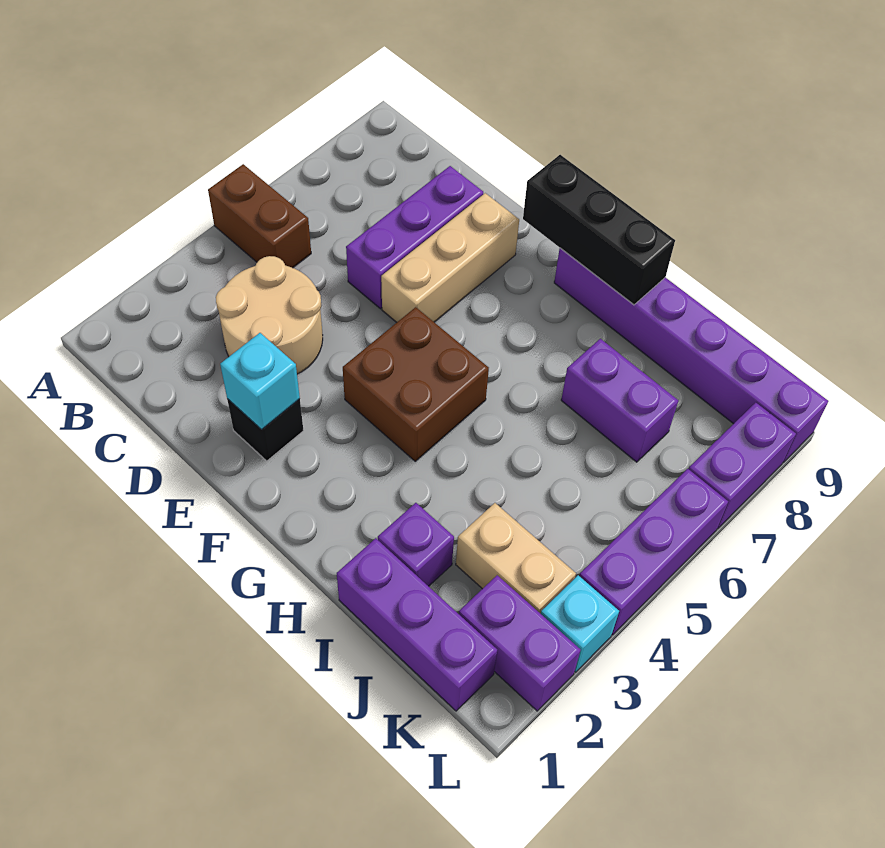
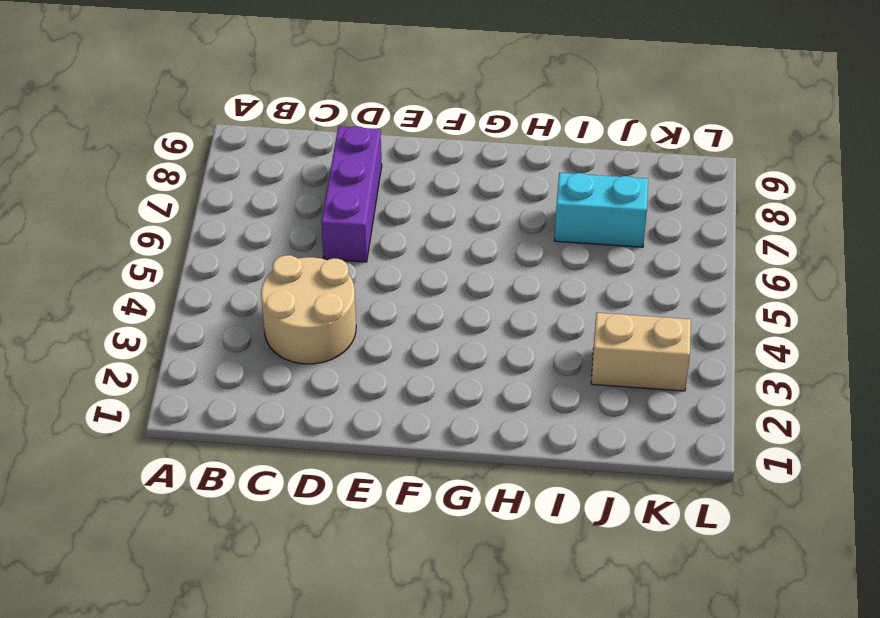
cyan brick I7:J7 level 1 -> purple brick I7:J7 level 1
none -> brown brick A5:B5 level 1
none -> black brick E2 level 1
none -> tan brick E6:E8 level 1

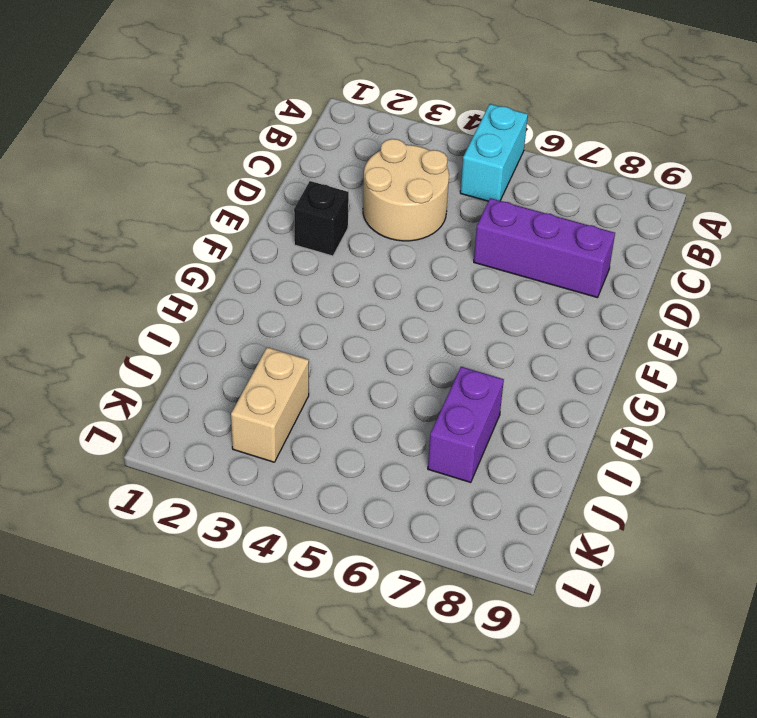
cyan brick A5:B5 level 1 -> brown brick A5:B5 level 1
none -> tan brick E6:E8 level 1
none -> brown brick F4:G5 level 1
none -> purple brick G9:L9 level 1

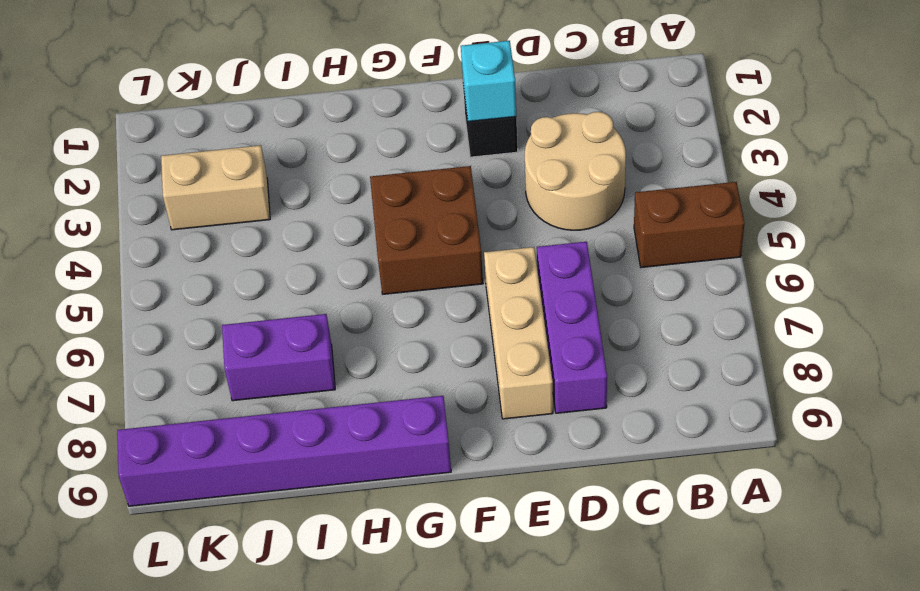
none -> purple brick I1:K1 level 1
none -> purple brick I2 level 1
none -> purple brick K2:L2 level 1

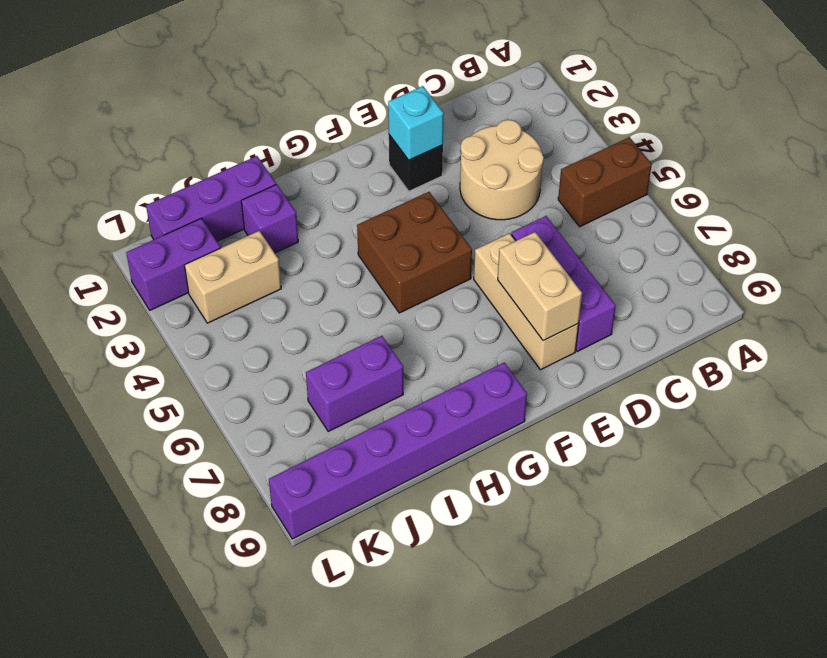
tan brick E7:E8 level 2 -> none
none -> cyan brick L3 level 1
none -> purple brick L4:L6 level 1
none -> purple brick L7:L8 level 1

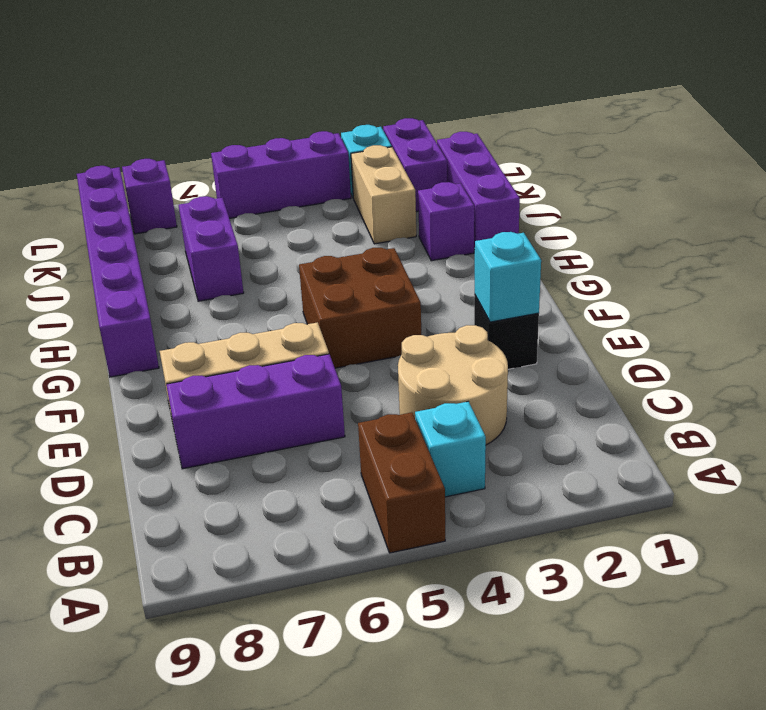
cyan brick B4 level 1 -> none
purple brick L8 level 1 -> purple brick L7:L8 level 1
none -> black brick F9:H9 level 2

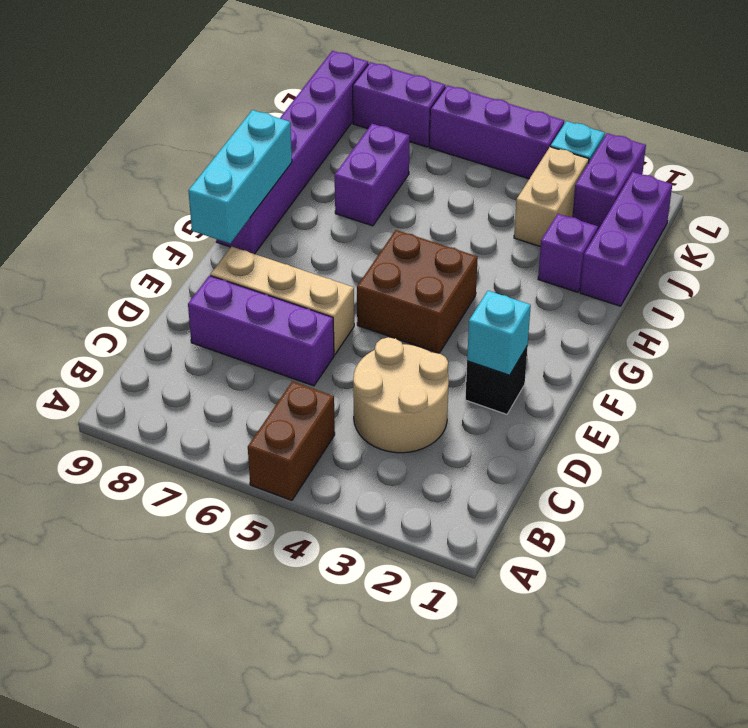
cyan brick F9:H9 level 2 -> black brick F9:H9 level 2

